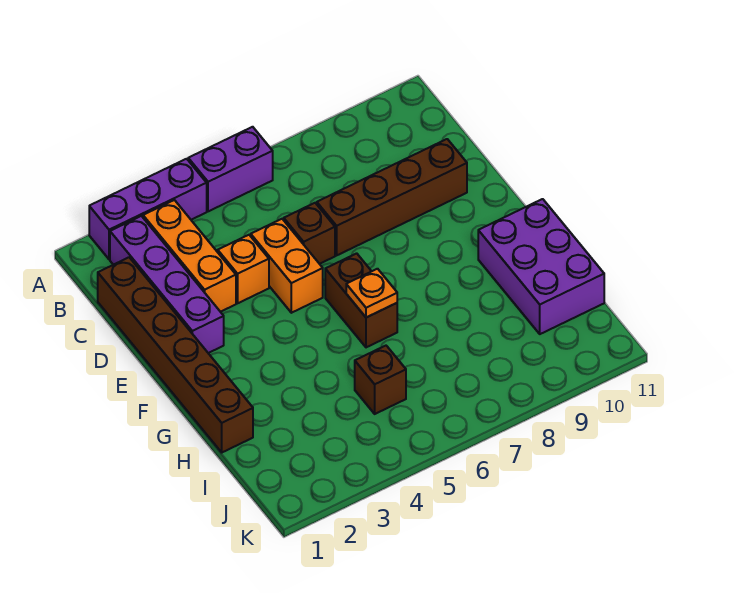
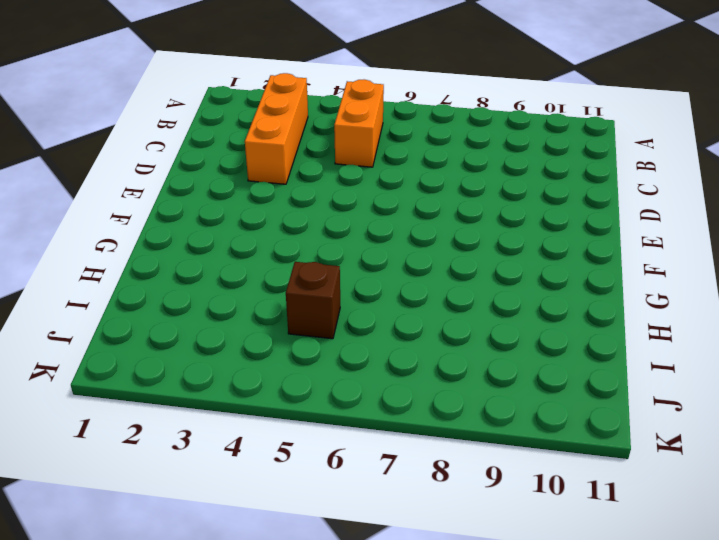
orange brick B5:C5 level 1 -> orange brick D5:E5 level 1
none -> purple brick A2:A4 level 1
none -> purple brick A5:A6 level 1
none -> purple brick B2:E2 level 1

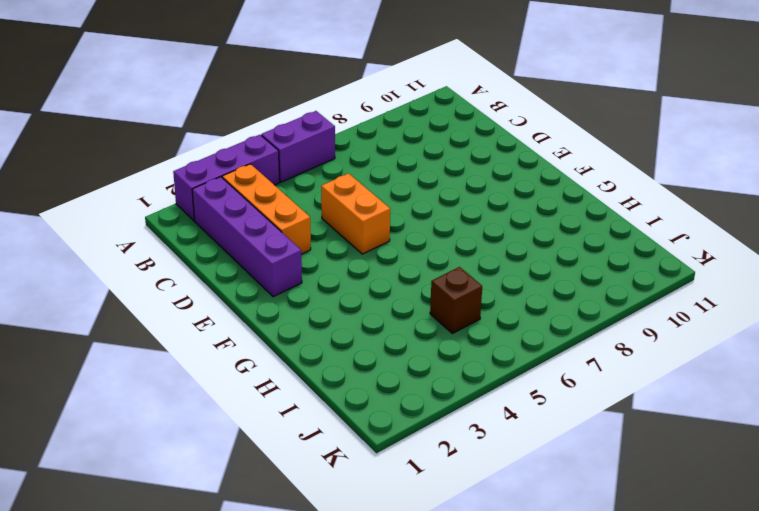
none -> brown brick C1:H1 level 1
none -> orange brick D4 level 1
none -> brown brick D6 level 1

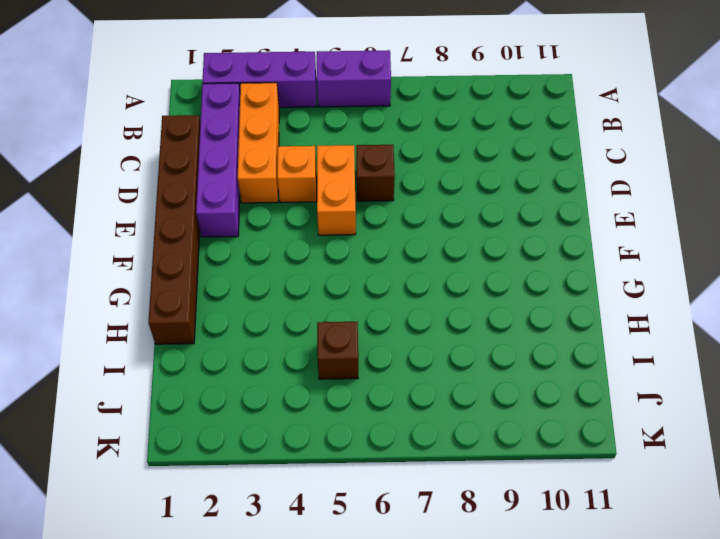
none -> brown brick D7:D10 level 1
none -> brown brick F6:G6 level 1
none -> purple brick G10:I11 level 1

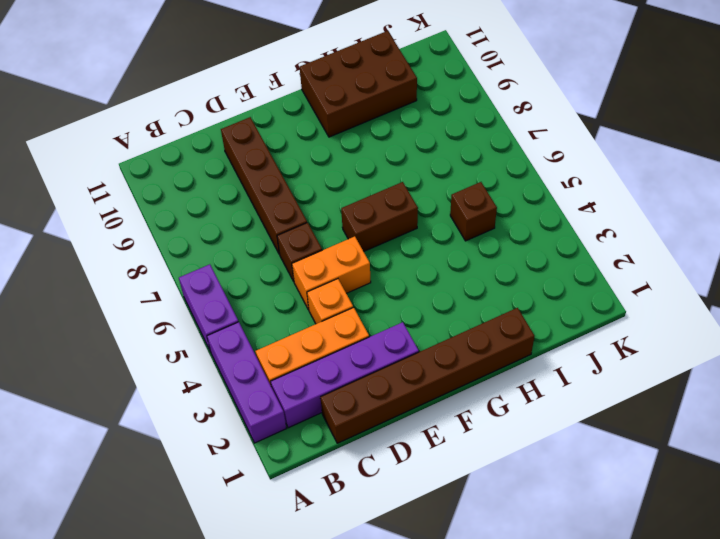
brown brick G10:I11 level 1 -> purple brick G10:I11 level 1
none -> orange plate G6 level 2

